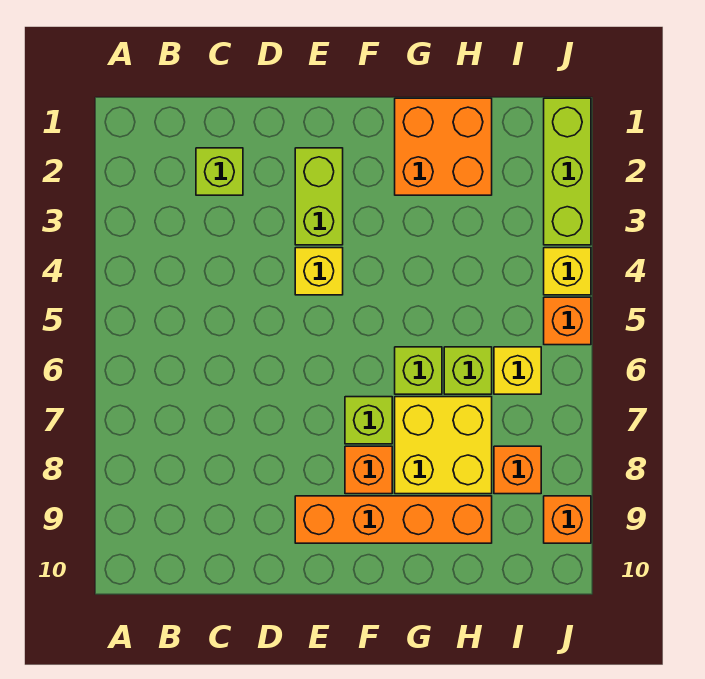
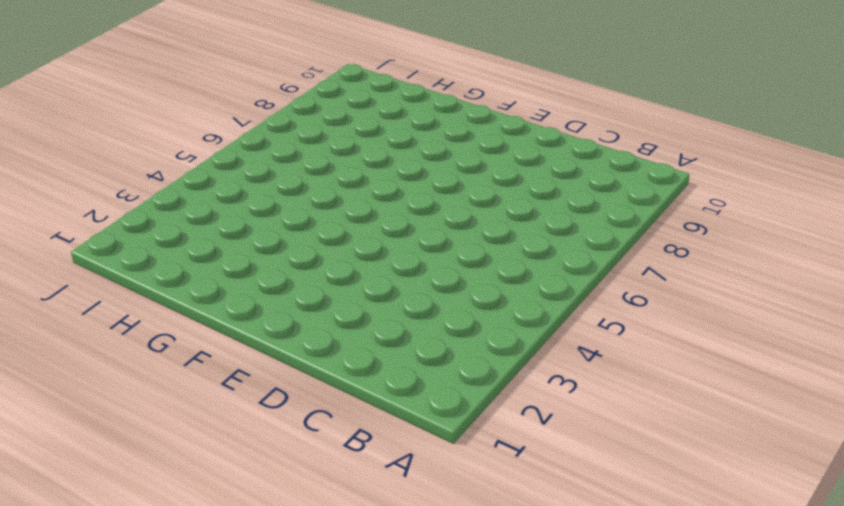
none -> lime brick C2 level 1
none -> lime brick E2:E3 level 1
none -> yellow brick E4 level 1

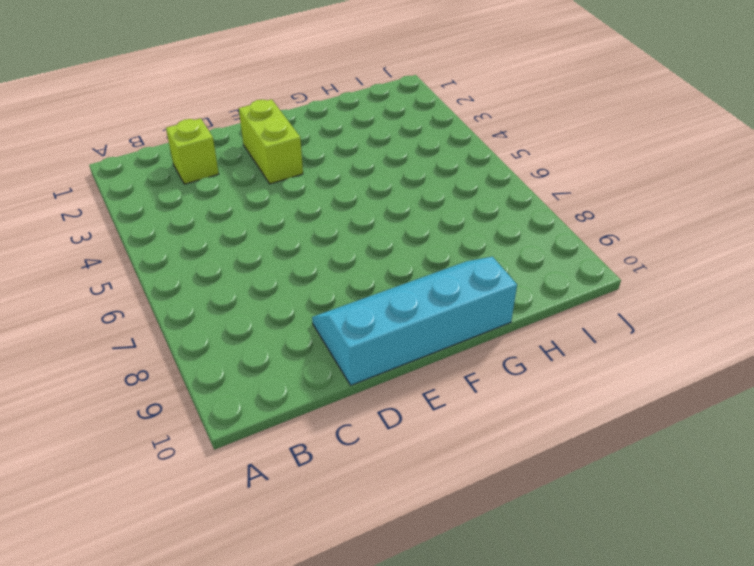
cyan slope D9:G10 level 1 top 10 -> orange brick E9:H9 level 1
none -> yellow brick E4 level 1
none -> lime brick F7 level 1
none -> orange brick F8 level 1

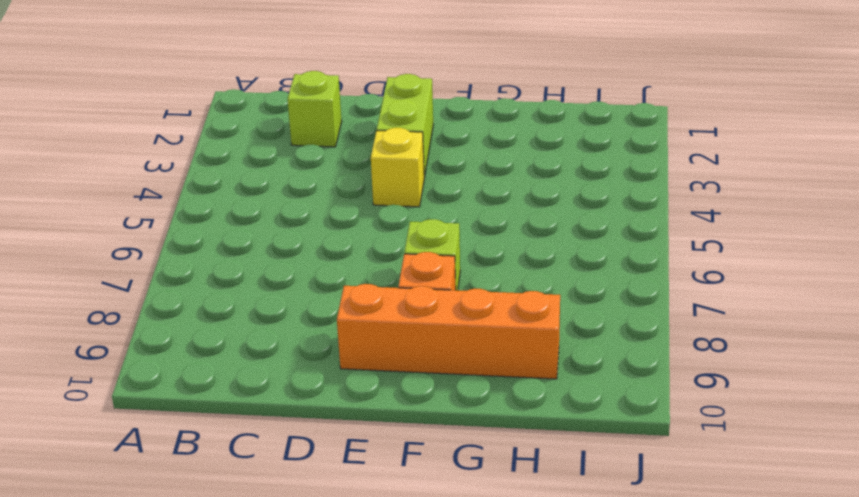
none -> orange brick G1:H2 level 1
none -> lime brick G6 level 1
none -> yellow brick G7:H8 level 1

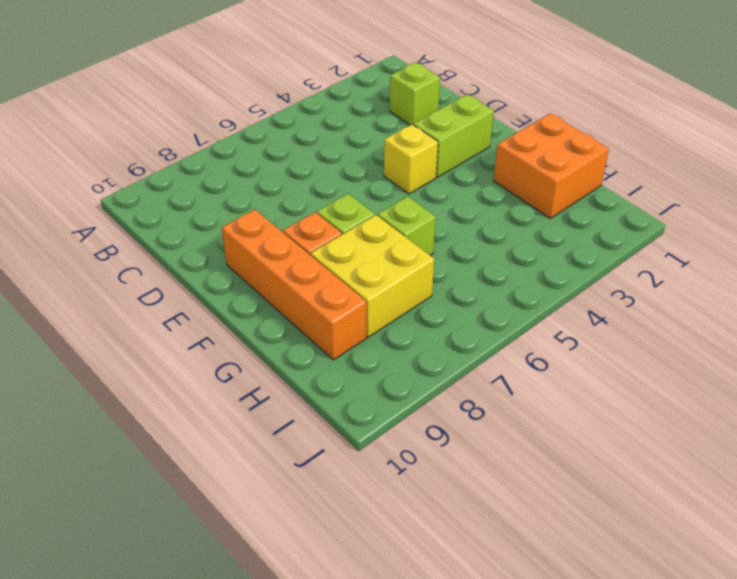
none -> lime brick H6 level 1
none -> yellow brick I6 level 1
none -> orange brick I8 level 1

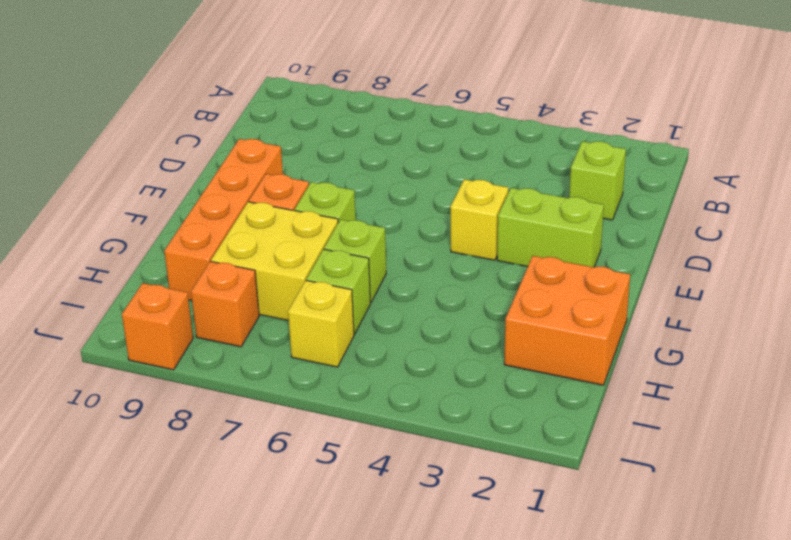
none -> lime brick J1:J3 level 1
none -> yellow brick J4 level 1
none -> orange brick J5 level 1

